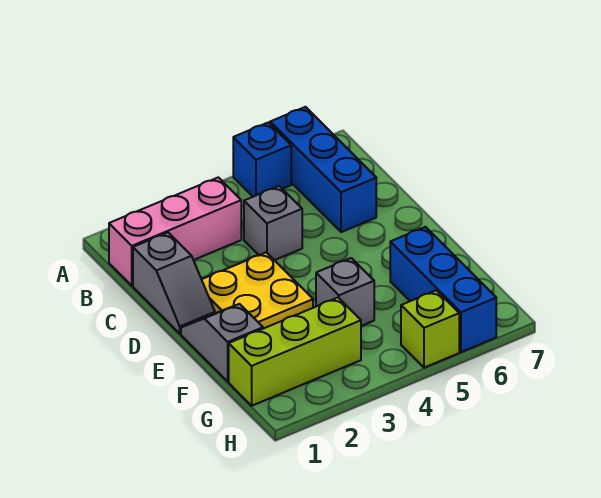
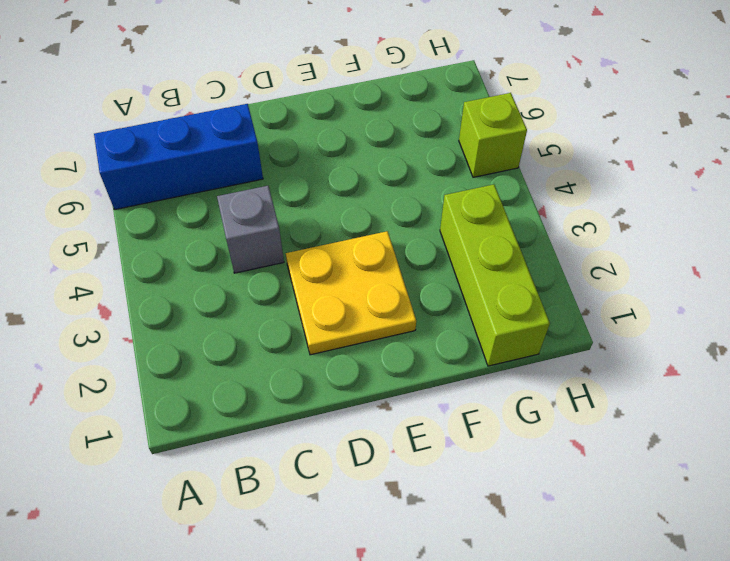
none -> blue brick A5 level 1
none -> pink brick B1:B3 level 1

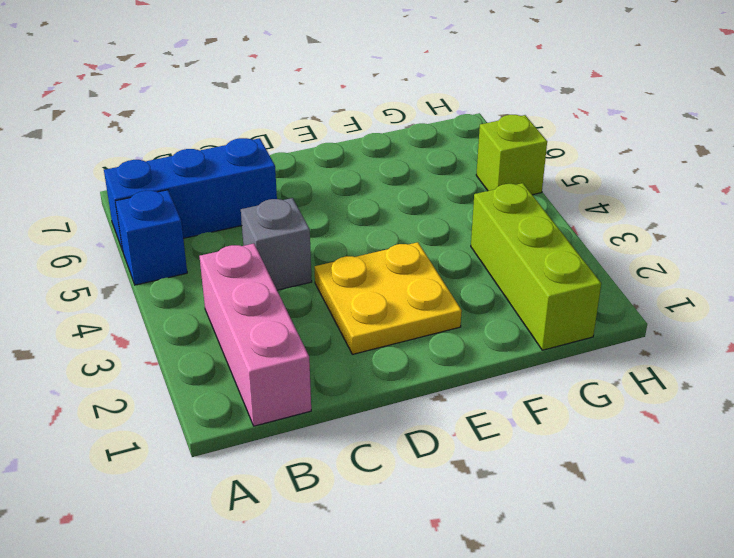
none -> grey slope C1:D1 level 1 top C
none -> grey slope E1:F1 level 1 top F

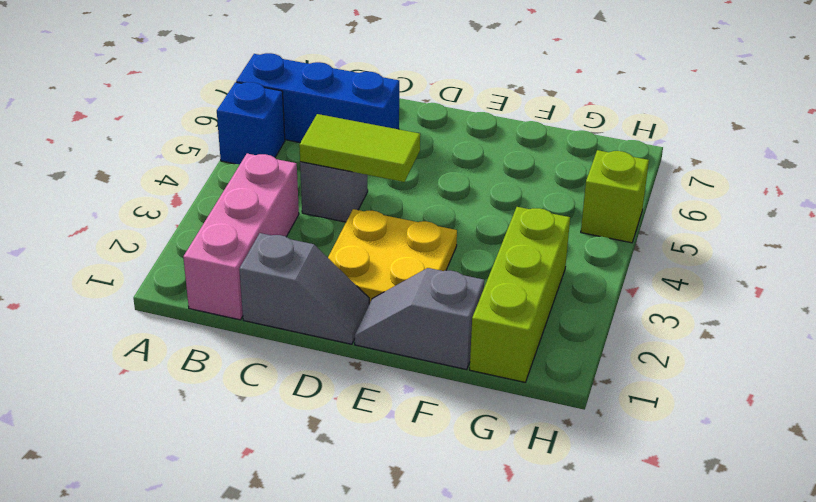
lime tile C4:D4 level 2 -> none
none -> grey brick F4 level 1
none -> blue brick F6:H6 level 1

